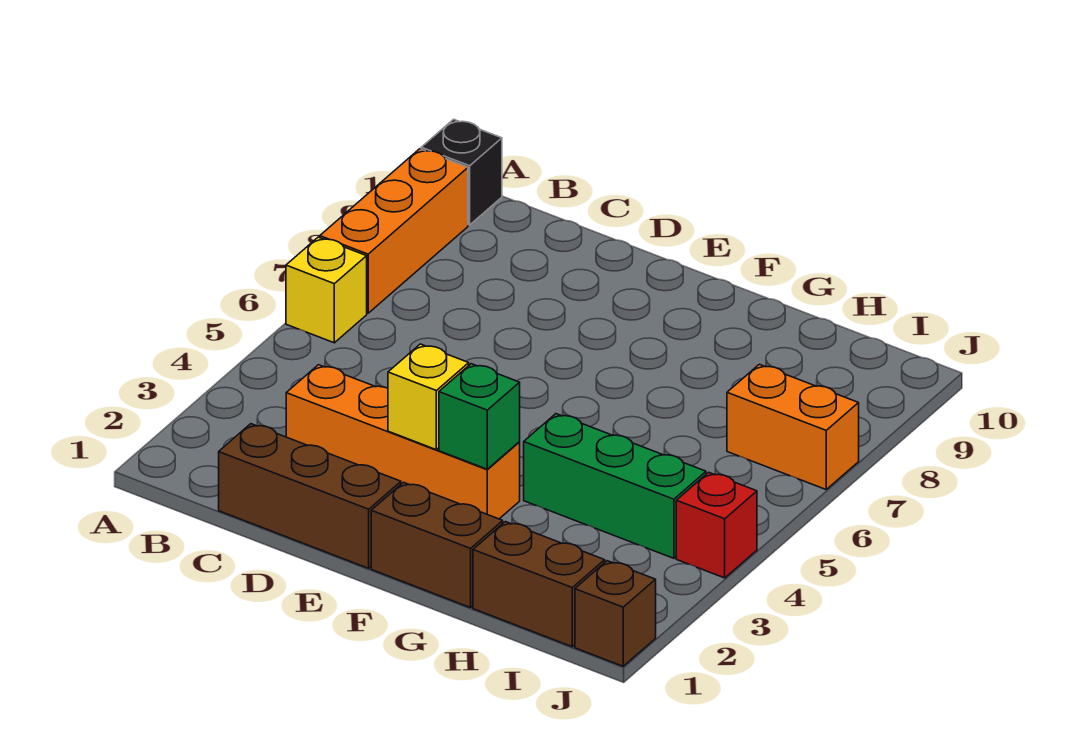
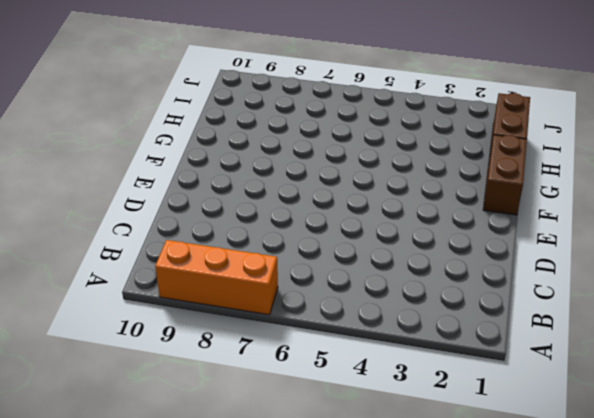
none -> yellow brick A6 level 1
none -> black brick A10 level 1
none -> brown brick C1:E1 level 1

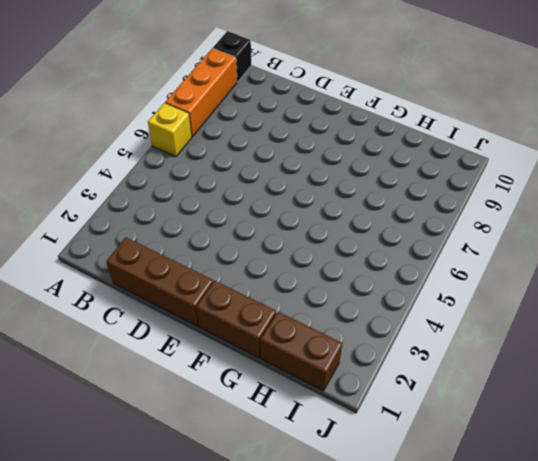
none -> orange brick C3:F3 level 1
none -> green brick G4:I4 level 1
none -> orange brick I7:J7 level 1

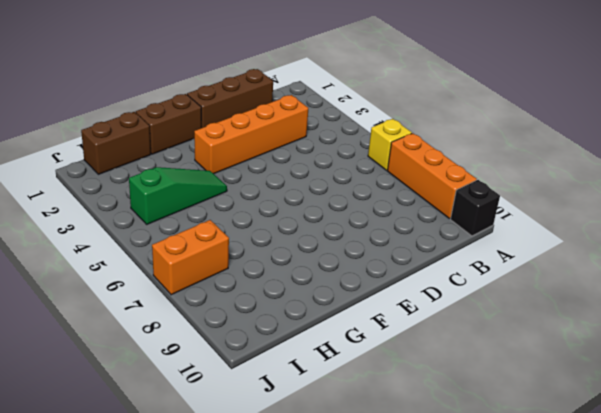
green slope G4:I4 level 1 top I -> green brick G4:I4 level 1
none -> brown brick J1 level 1
none -> red brick J4 level 1
none -> yellow brick E3 level 2

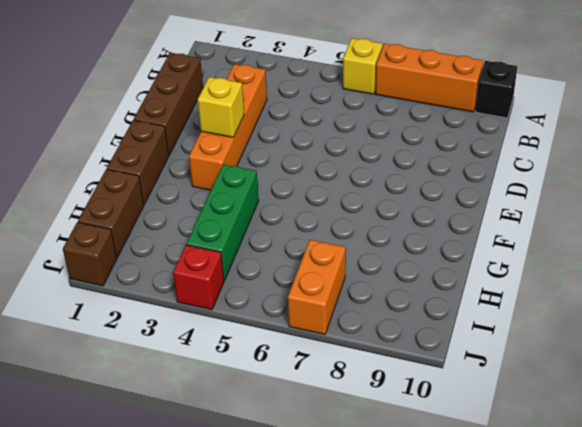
none -> green brick F3 level 2

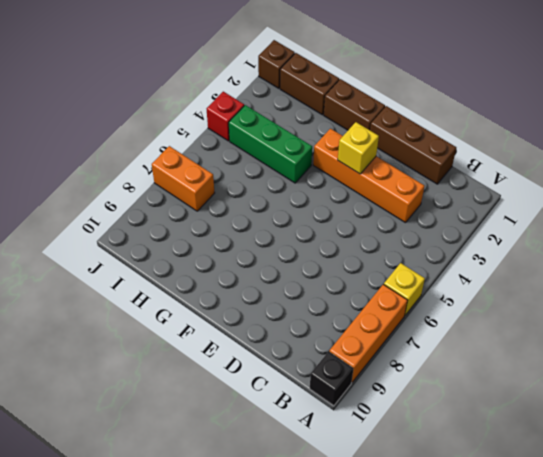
none -> green brick F3 level 2

